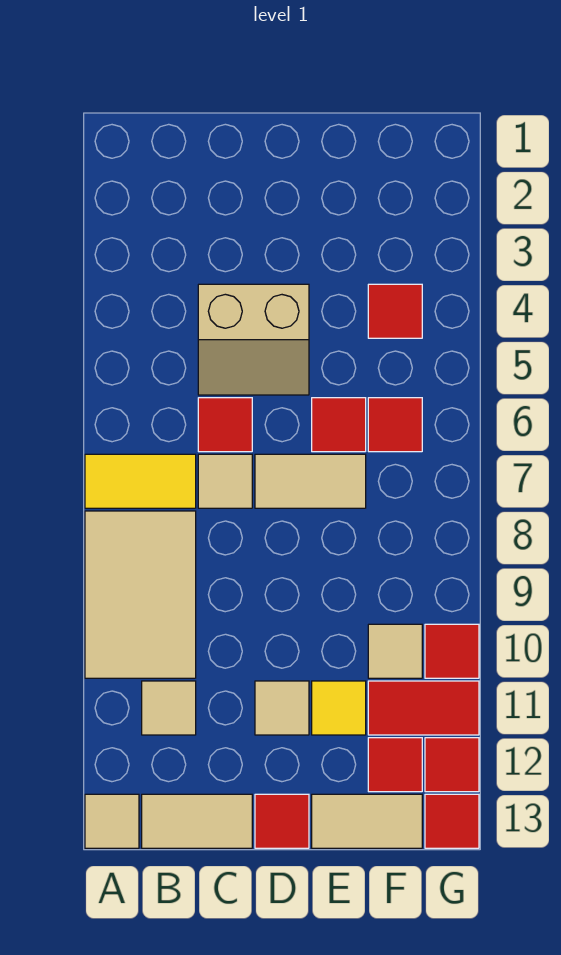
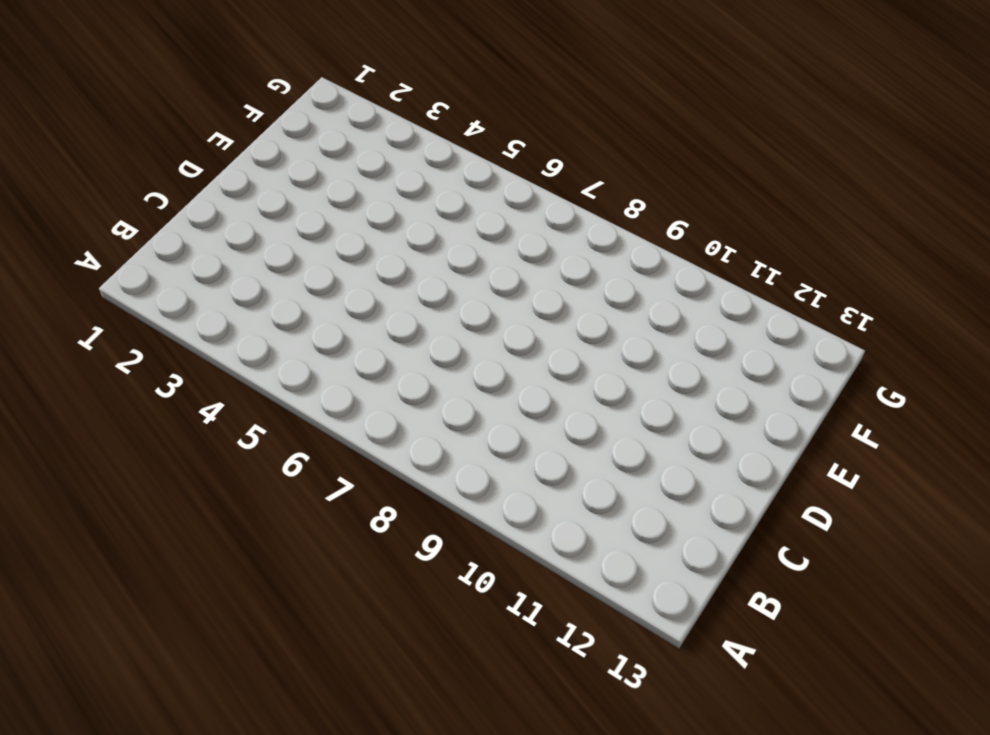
none -> yellow tile A7:B7 level 1
none -> tan tile A8:B10 level 1
none -> tan tile A13 level 1

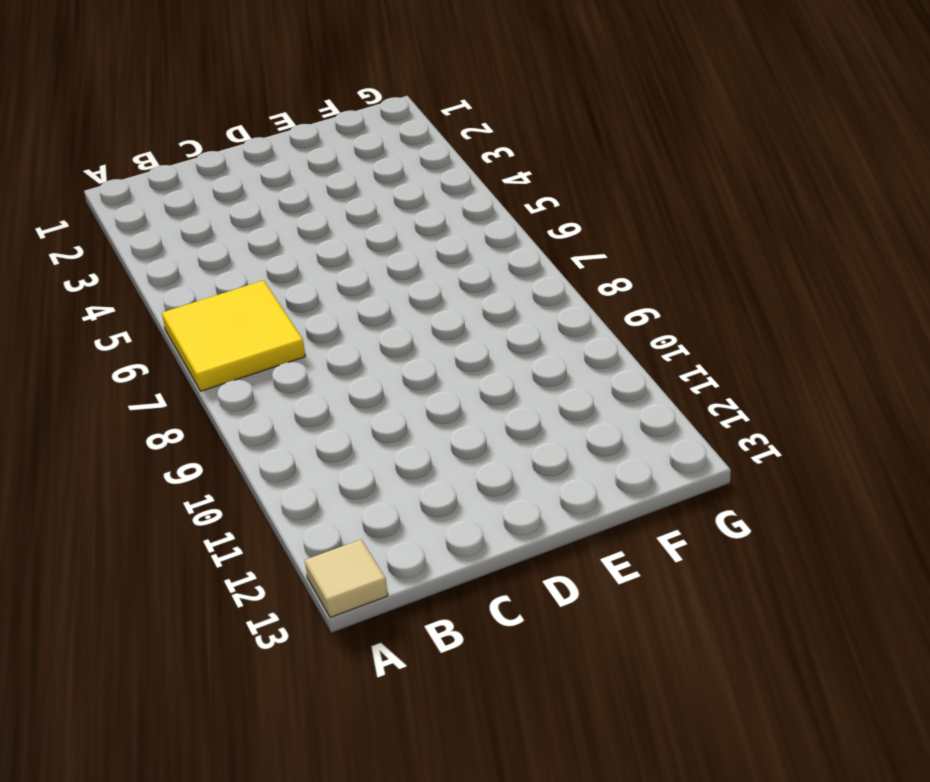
yellow tile A6:B7 level 1 -> yellow tile A7:B7 level 1
none -> tan tile A8:B10 level 1
none -> tan tile B11 level 1
none -> tan tile B13:C13 level 1

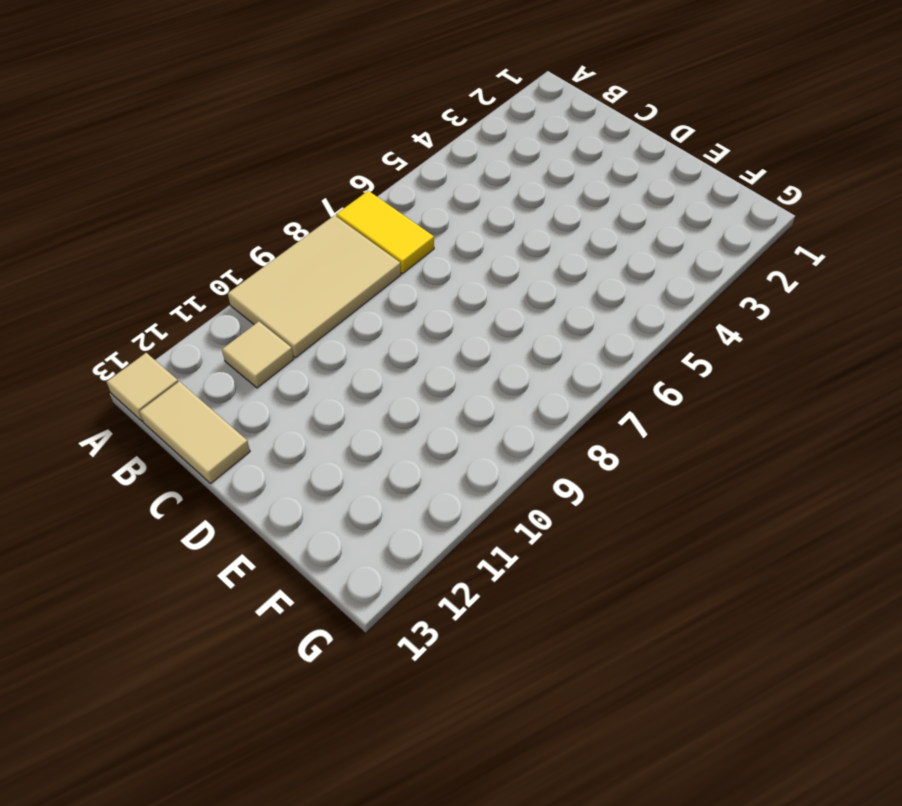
none -> tan slope C4:D5 level 1 top 4
none -> red tile C6 level 1
none -> tan tile C7 level 1

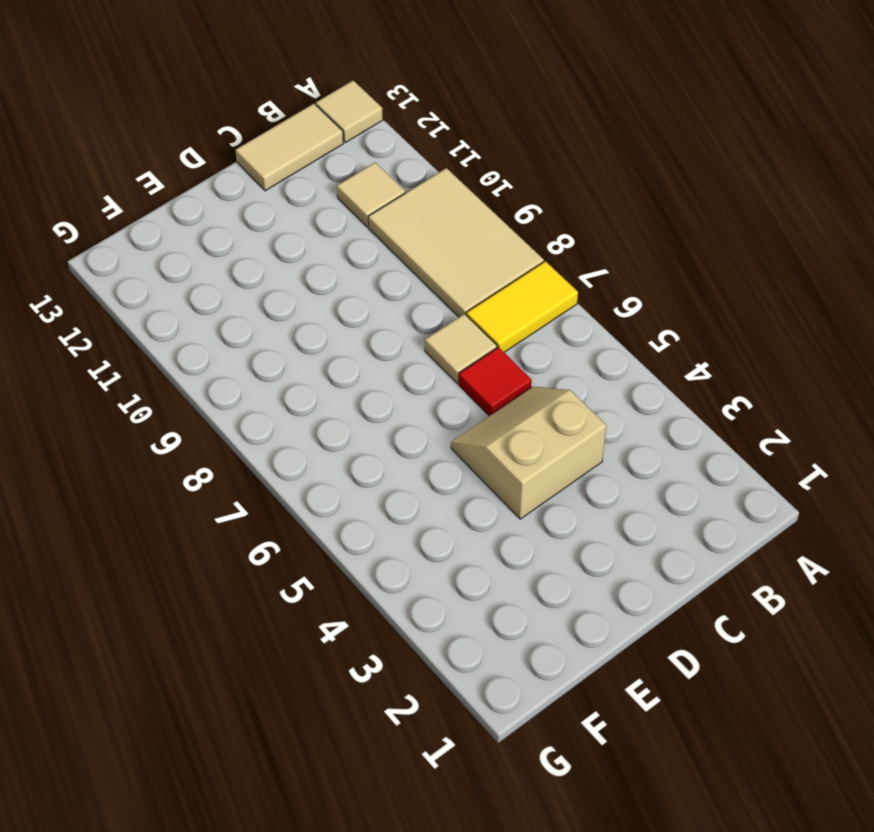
none -> tan tile D7:E7 level 1
none -> tan tile D11 level 1
none -> red tile D13 level 1

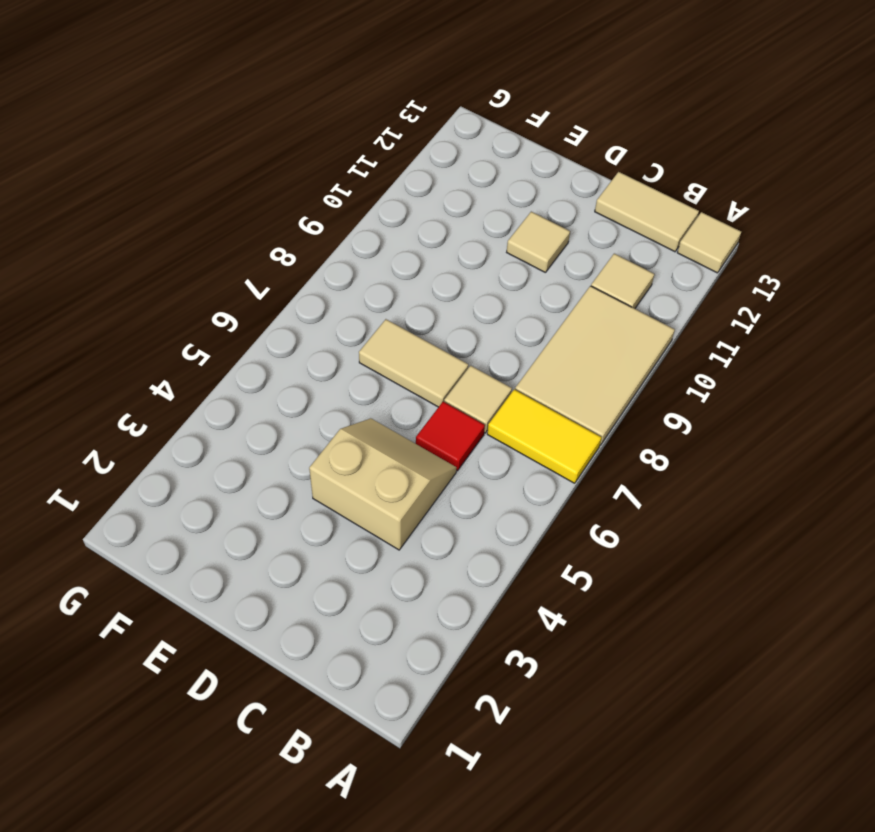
none -> red tile D13 level 1
none -> red tile E6 level 1
none -> yellow tile E11 level 1

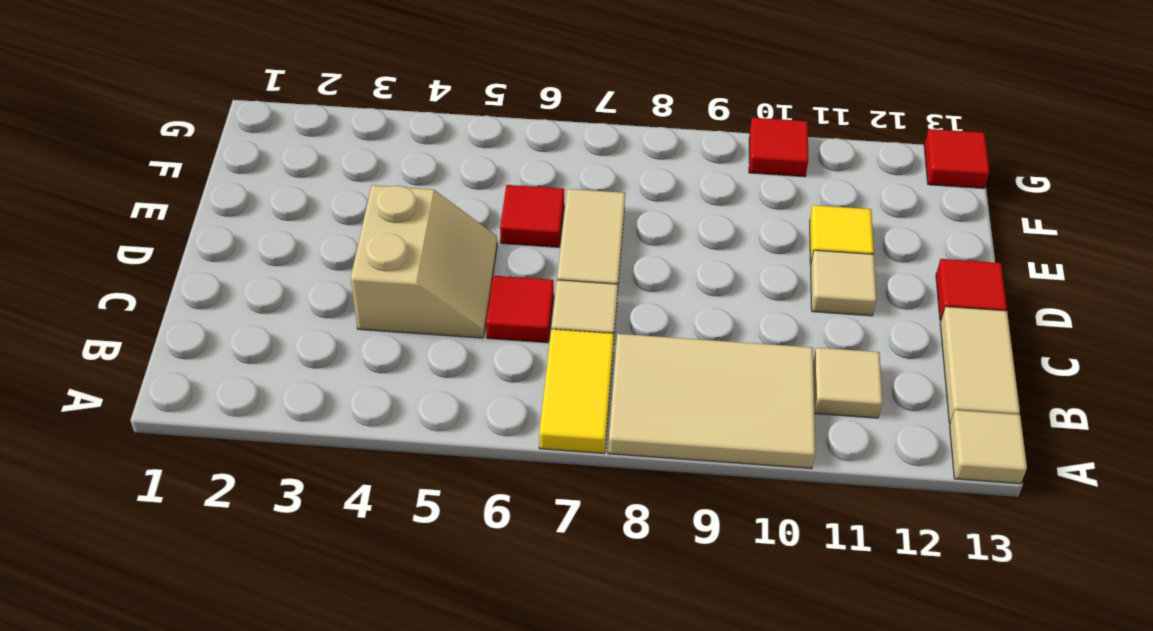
none -> tan tile E13:F13 level 1
none -> red tile F4 level 1
none -> red tile F6 level 1

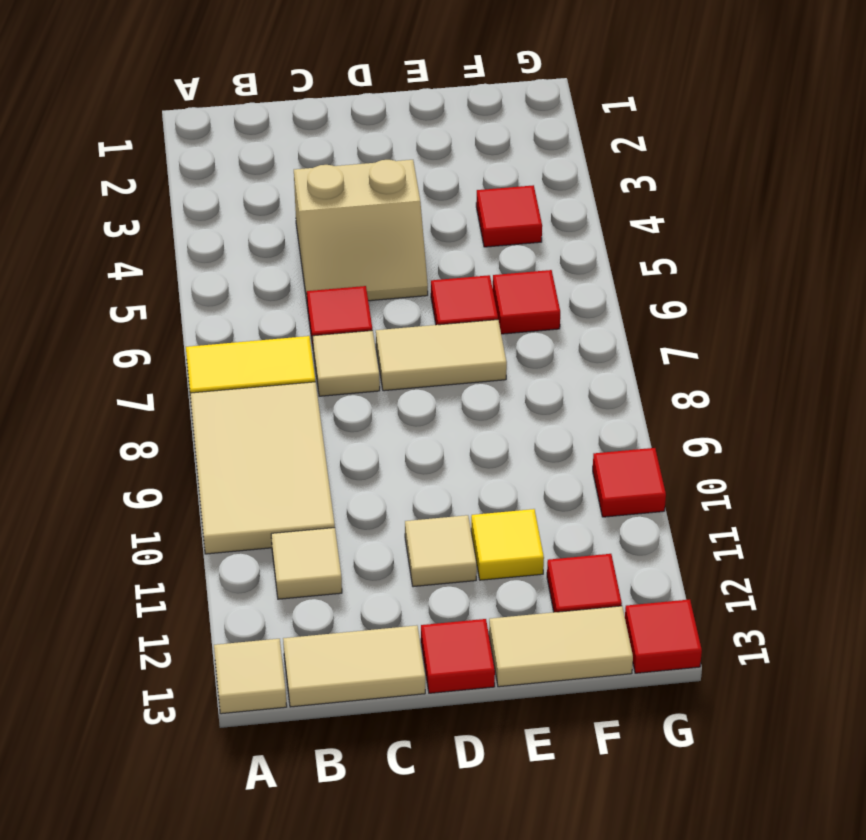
none -> tan tile F10 level 1
none -> red tile F11:G11 level 1
none -> red tile G12 level 1

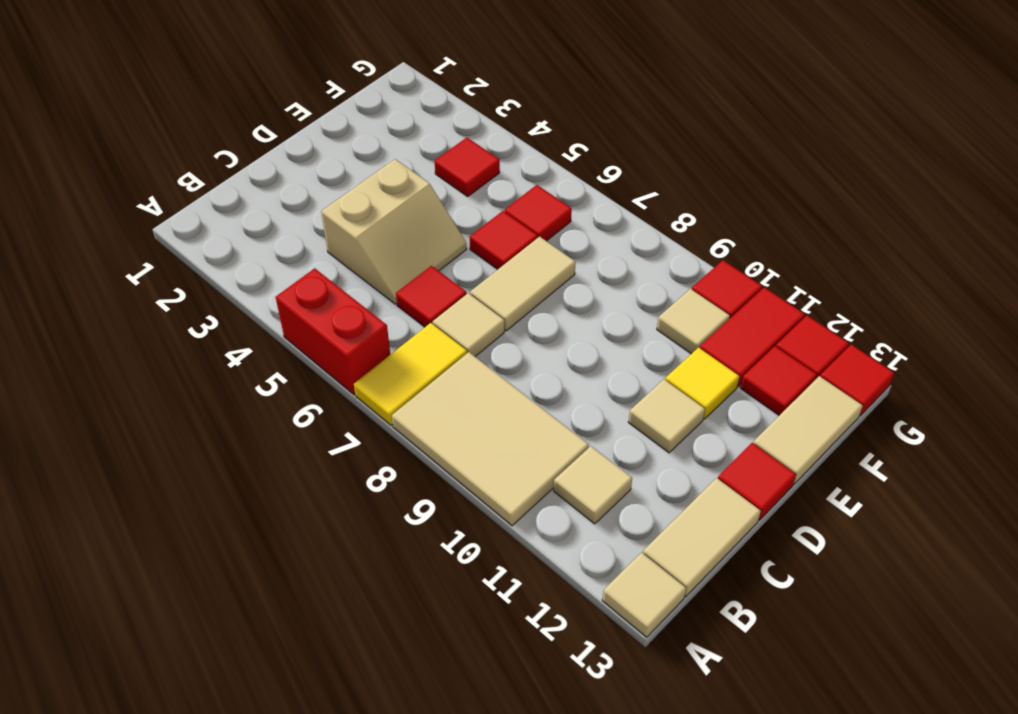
red brick A5:A6 level 1 -> none

